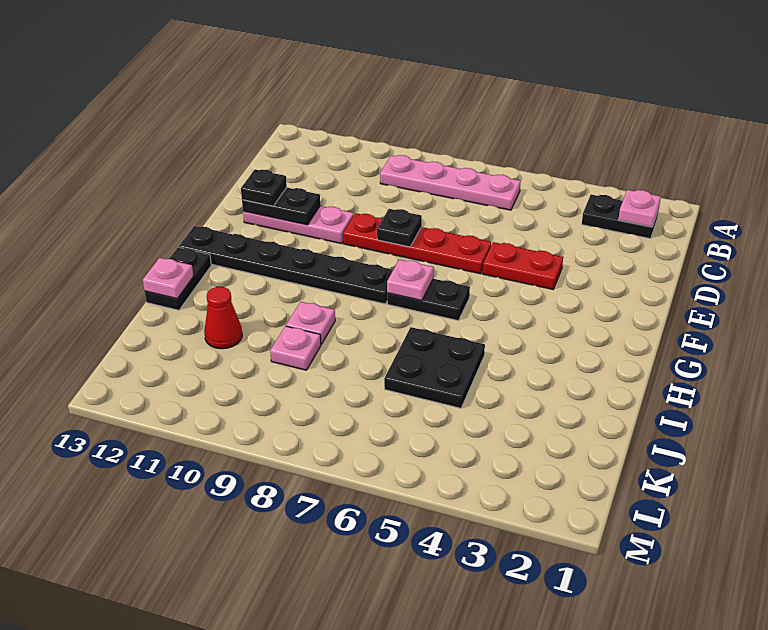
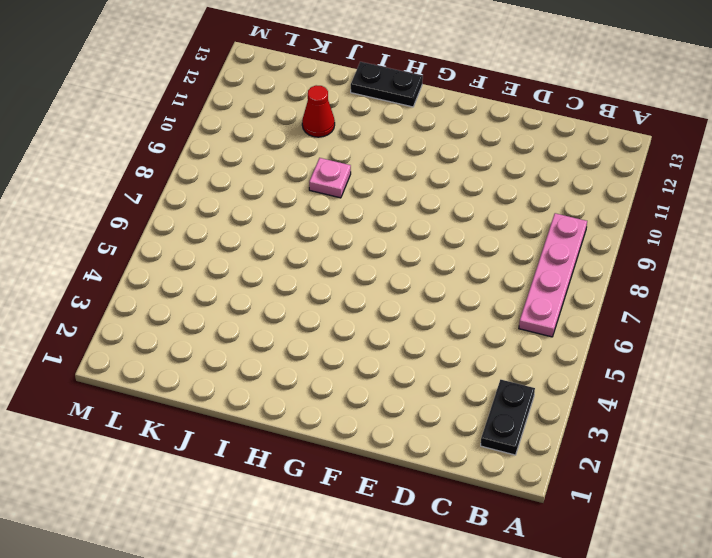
none -> red plate E4:E5 level 1
none -> red plate E6:E9 level 1
none -> pink plate E10:E12 level 1

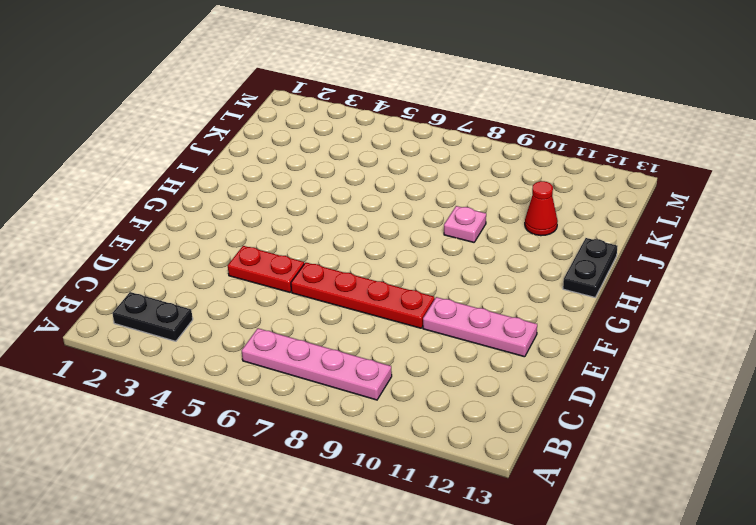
none -> black plate G6:G7 level 1
none -> black plate G8:G13 level 1
none -> black plate I5:J6 level 1

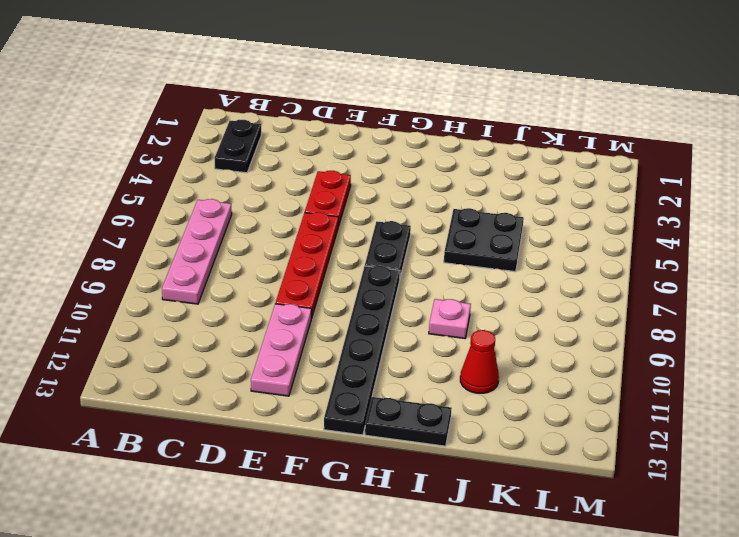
none -> pink plate J9 level 1
none -> pink plate B2 level 2
none -> black plate E8 level 2

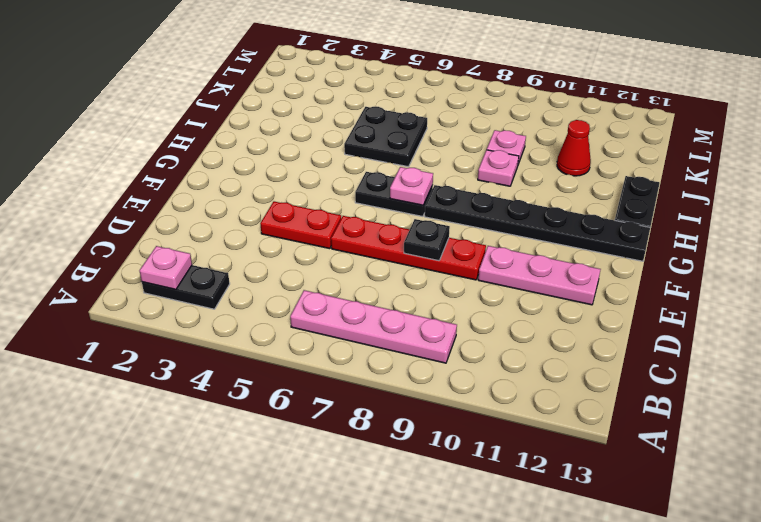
none -> black plate E11:E12 level 2
none -> pink plate I13 level 2
none -> black plate E12 level 3

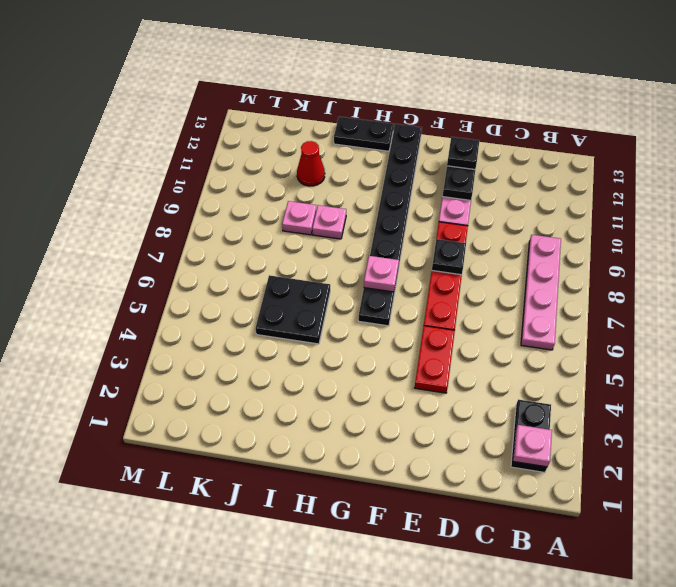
none -> pink plate I13 level 2

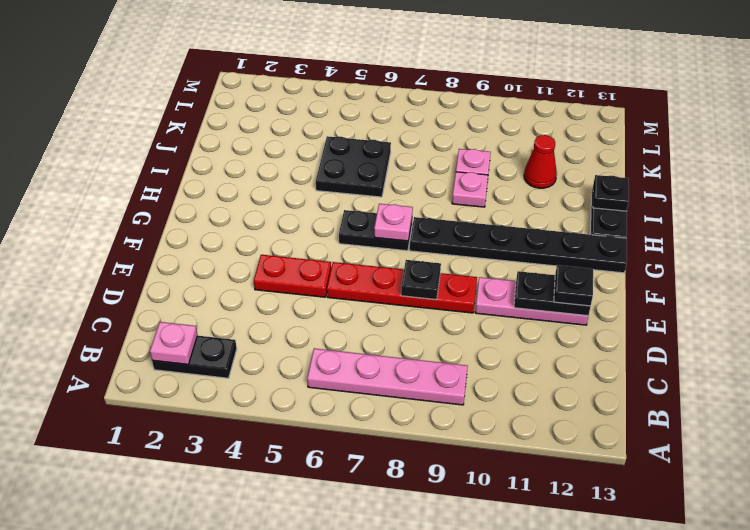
black plate I13 level 2 -> pink plate I13 level 2

